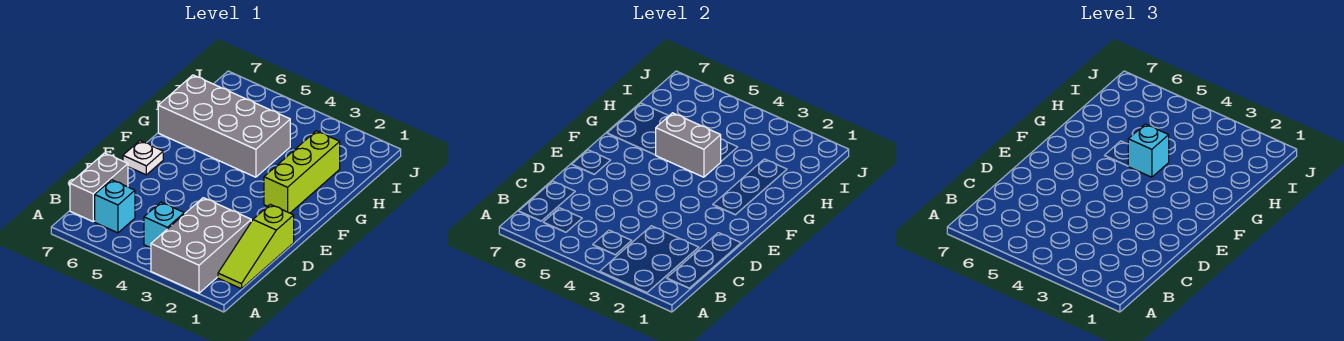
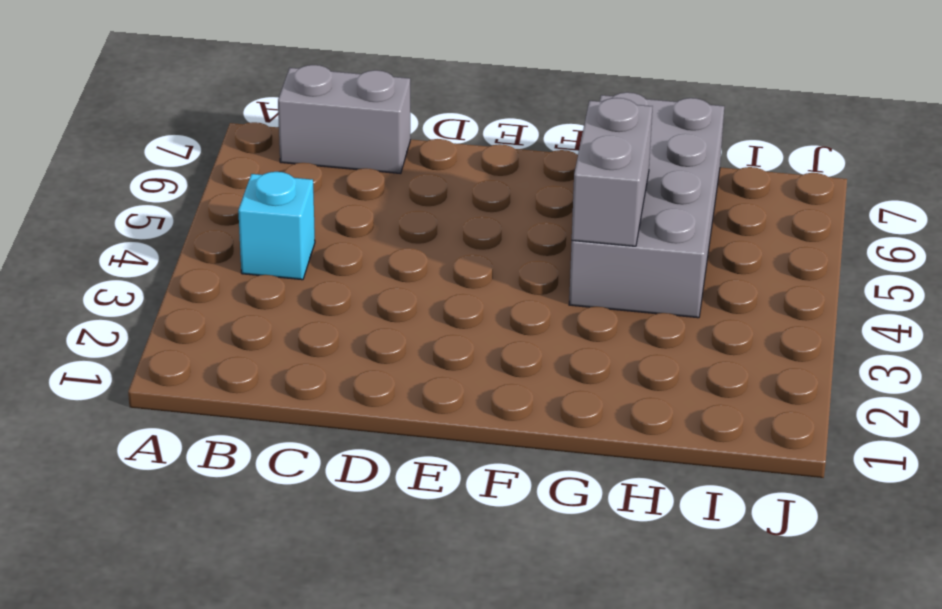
none -> grey brick A2:C3 level 1
none -> lime slope B1:D1 level 1 top D

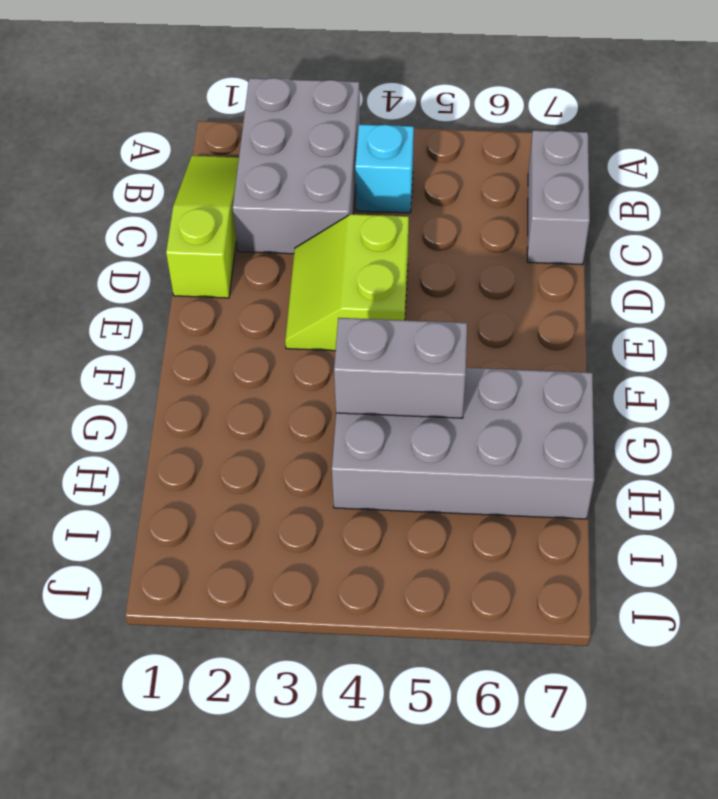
lime slope D3:E4 level 1 top 4 -> none
none -> cyan brick B6 level 1
none -> white plate E7 level 1

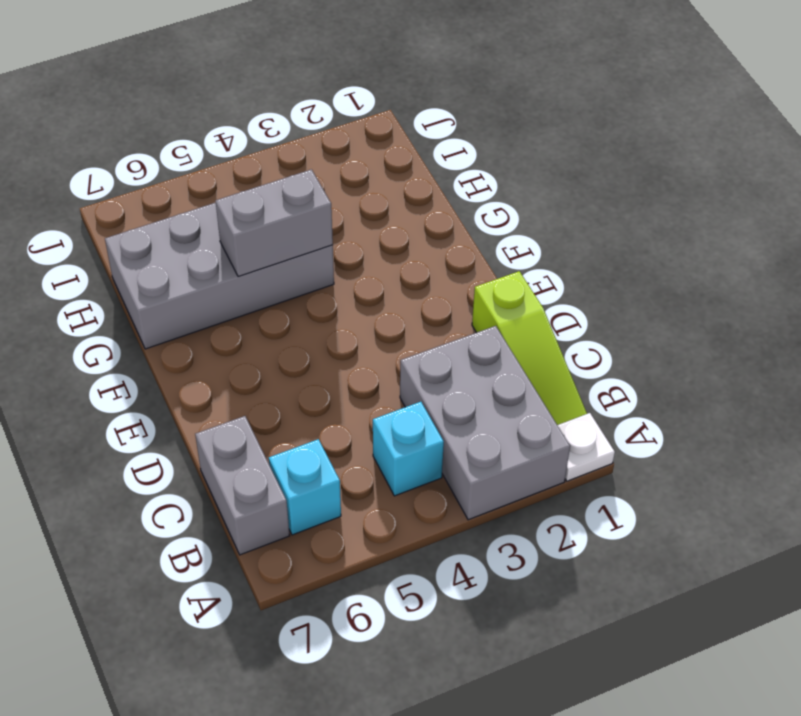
white plate A1 level 1 -> white plate E7 level 1
none -> lime brick F2:H2 level 1
none -> cyan brick G4 level 3

